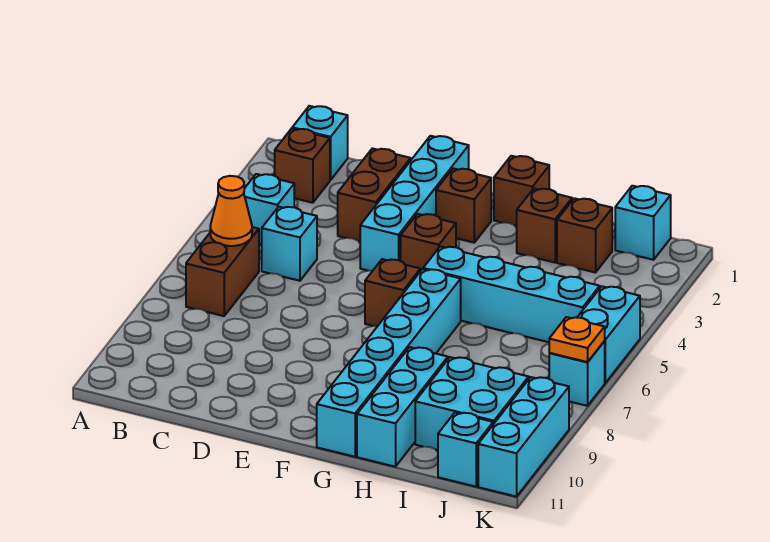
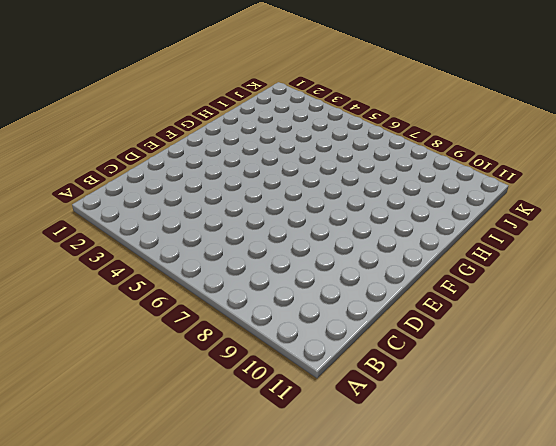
none -> cyan brick B1 level 1
none -> brown brick B2 level 1
none -> cyan brick B4 level 1

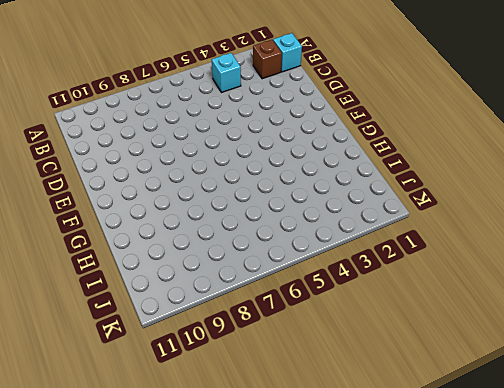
none -> brown brick B6:B7 level 1
none -> cyan brick C5 level 1
none -> brown brick D2:D3 level 1

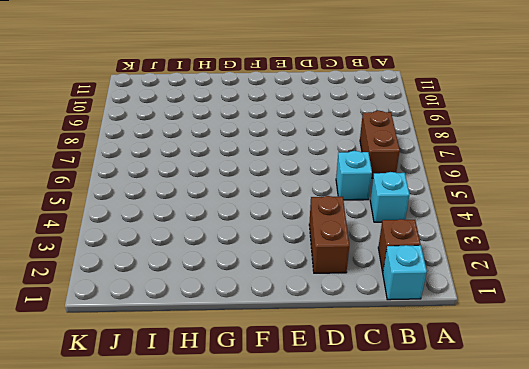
none -> cyan brick E1:E4 level 1
none -> brown brick F2 level 1
none -> brown brick F4 level 1

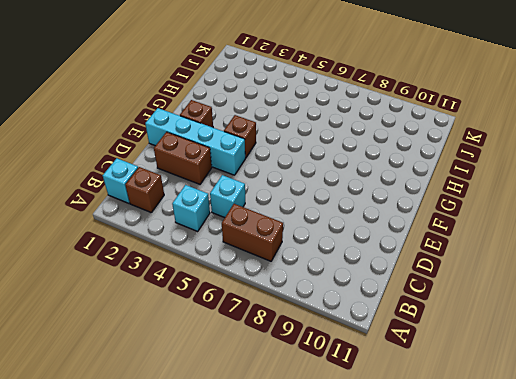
none -> brown brick F6 level 1
none -> brown brick G1 level 1
none -> cyan brick G5:J5 level 1

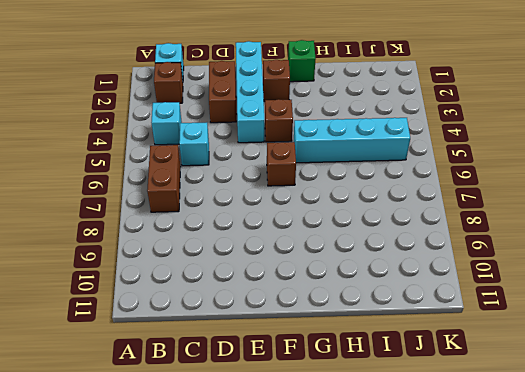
green brick G1 level 1 -> brown brick G1 level 1
none -> cyan brick G6:G11 level 1
none -> brown brick H2 level 1
none -> cyan brick H9:H11 level 1

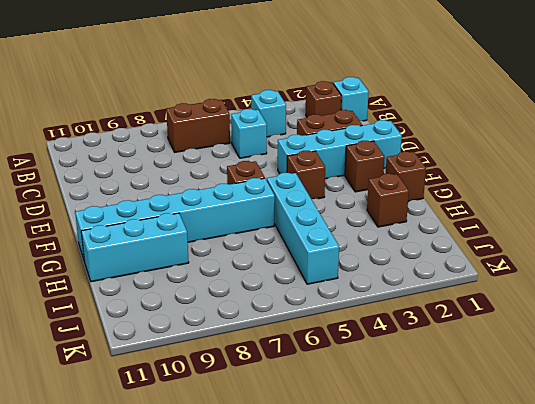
none -> brown brick I2 level 1
none -> cyan brick I9:J10 level 1
none -> cyan brick J1 level 1

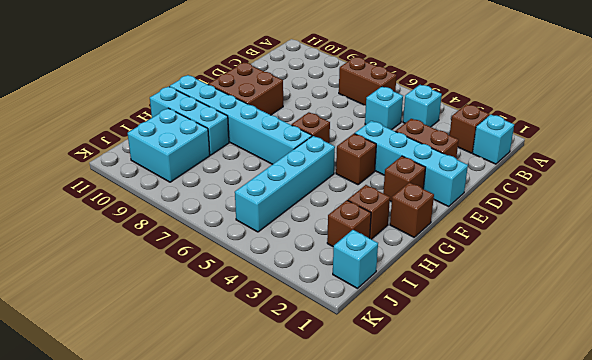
brown brick E9:F10 level 1 -> none
none -> cyan brick J11 level 1
none -> cyan brick K5:K6 level 1
none -> cyan brick K7 level 1

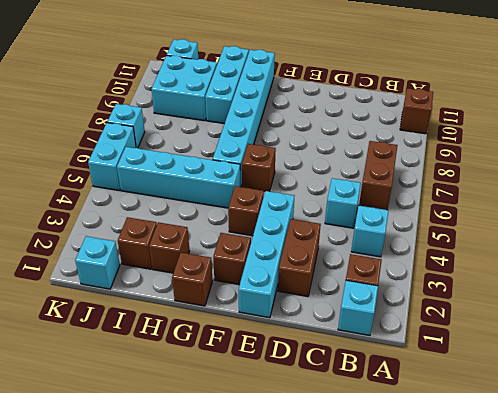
brown brick A10 level 1 -> none
none -> cyan brick K9:K11 level 1
none -> orange cone B6 level 2
none -> orange plate K7 level 2

